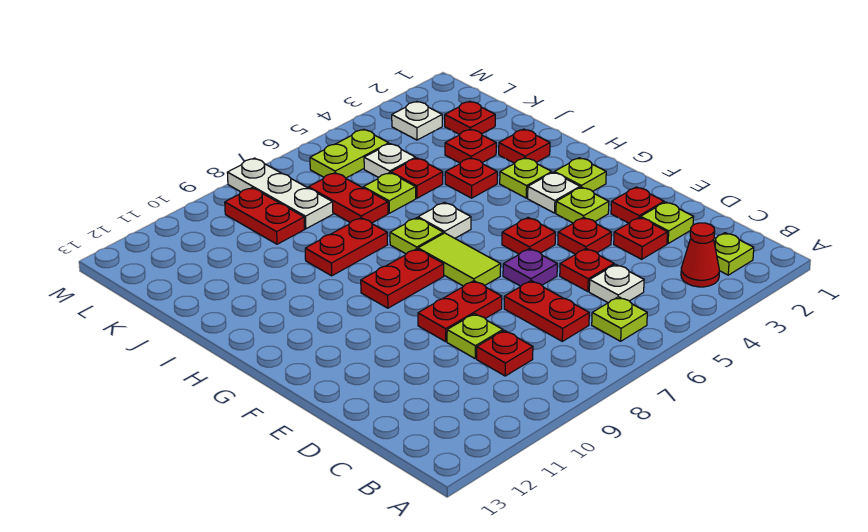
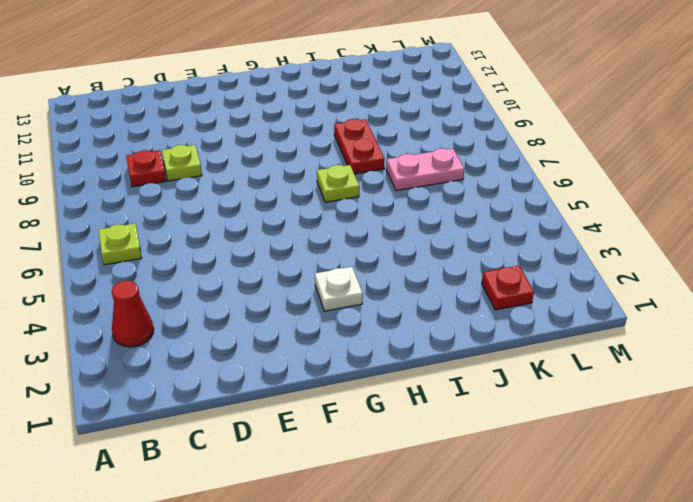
pink plate J7:K7 level 1 -> red plate J7:K7 level 1
none -> lime plate B2 level 1
none -> white plate C5 level 1
none -> red plate C7:D7 level 1
none -> lime plate D2 level 1

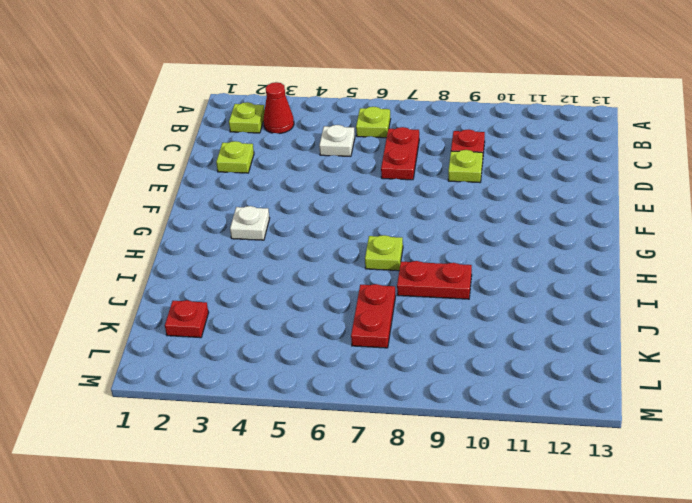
none -> red plate D3 level 1
none -> red plate D5 level 1
none -> red plate E2 level 1
none -> red plate E4 level 1

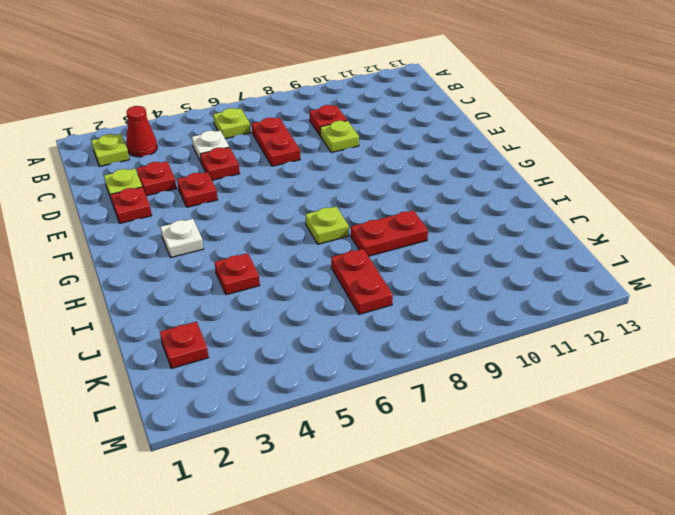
none -> purple plate E6 level 1
none -> red plate E8:E9 level 1
none -> lime plate F3 level 1
none -> red plate F5 level 1

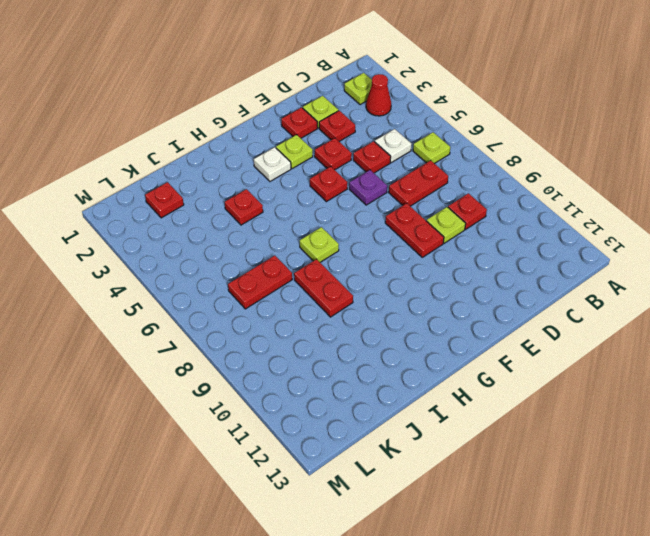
none -> lime tile F7:G7 level 1
none -> lime plate G2 level 1
none -> red plate G8:G9 level 1
none -> lime plate H3 level 1

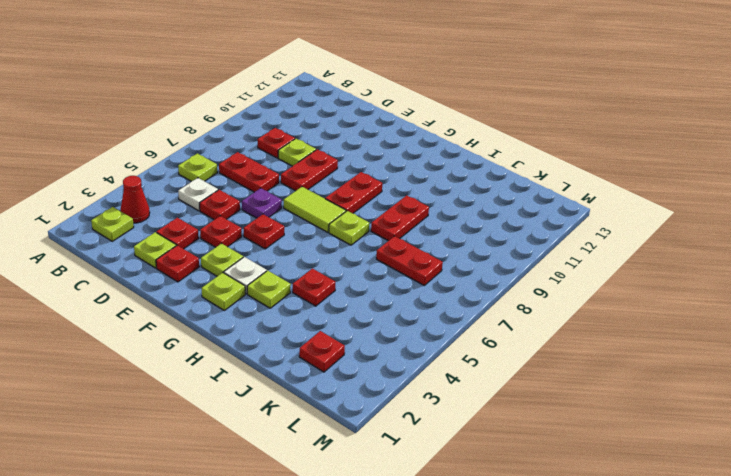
none -> white plate H6 level 1
none -> red plate I2 level 1
none -> red plate J3 level 1
none -> red plate J5 level 1

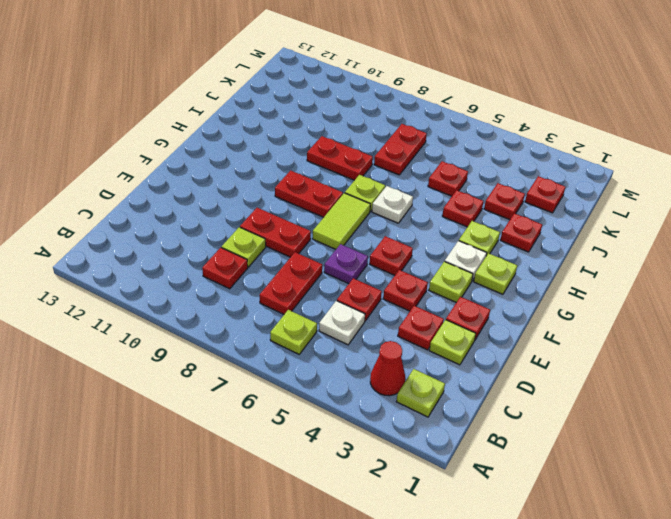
none -> lime plate J6 level 1
none -> white plate K5 level 1
none -> white plate K8:M8 level 1
none -> red plate K9:L9 level 1

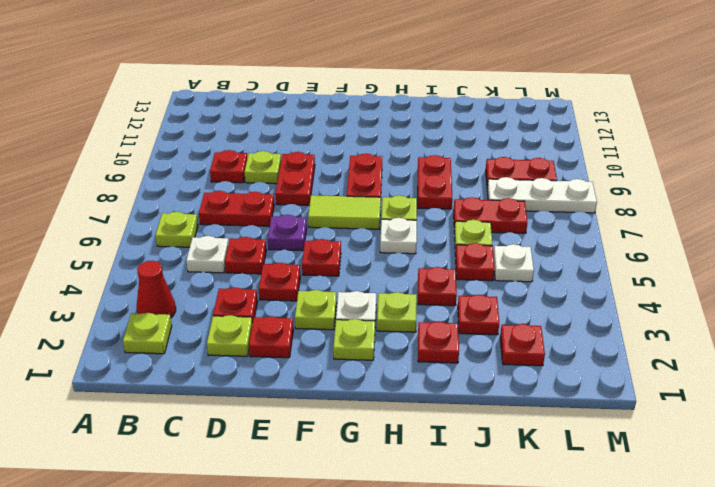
none -> white plate L3 level 1
none -> lime plate L5:L6 level 1

